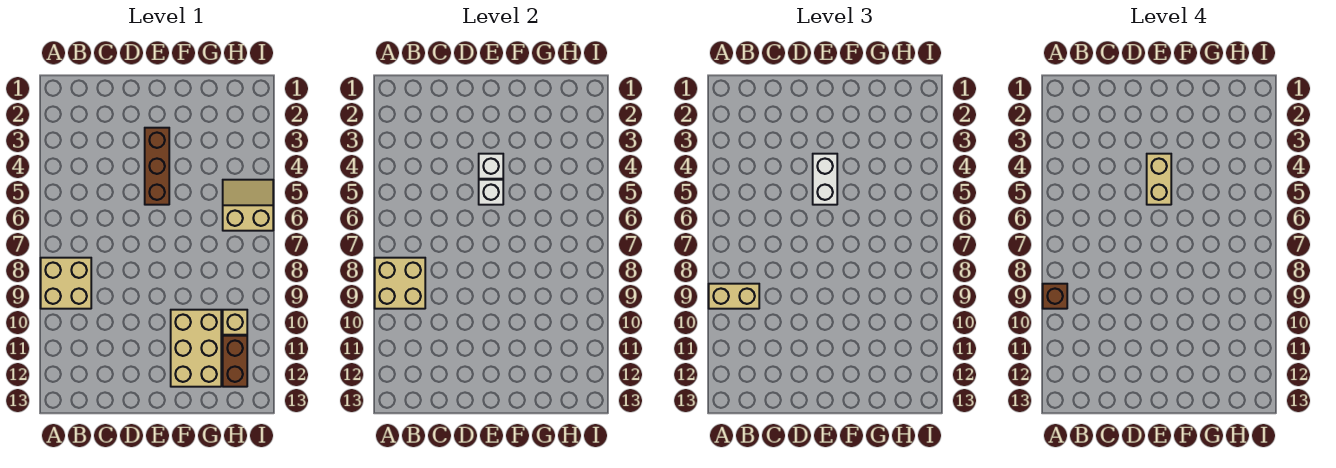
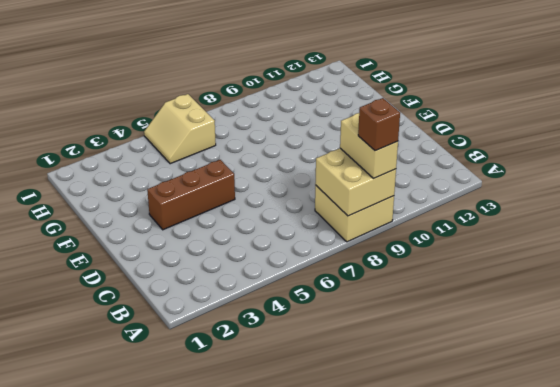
none -> tan brick F10:G12 level 1
none -> tan brick H10 level 1
none -> brown brick H11:H12 level 1

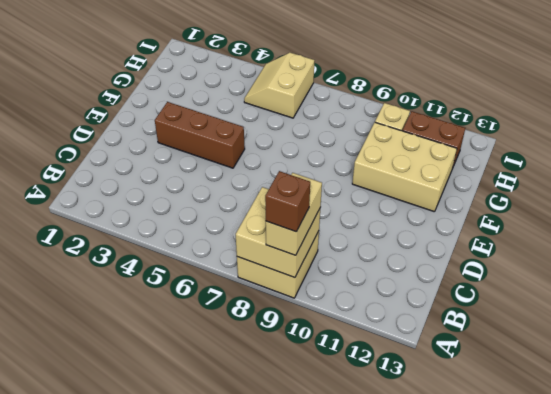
none -> white brick E4 level 2
none -> white brick E5 level 2
none -> white brick E4:E5 level 3

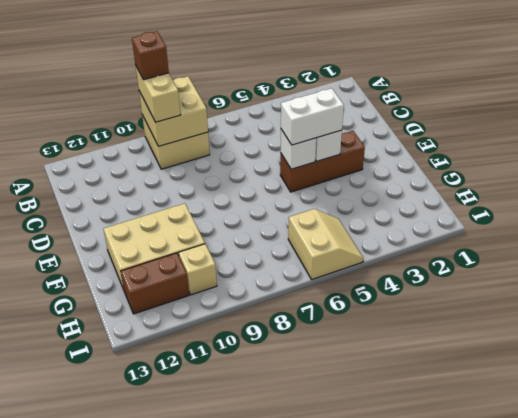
none -> tan brick E4:E5 level 4

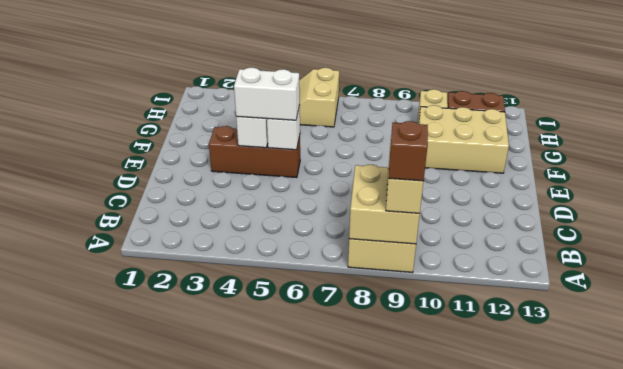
none -> tan brick E4:E5 level 4

